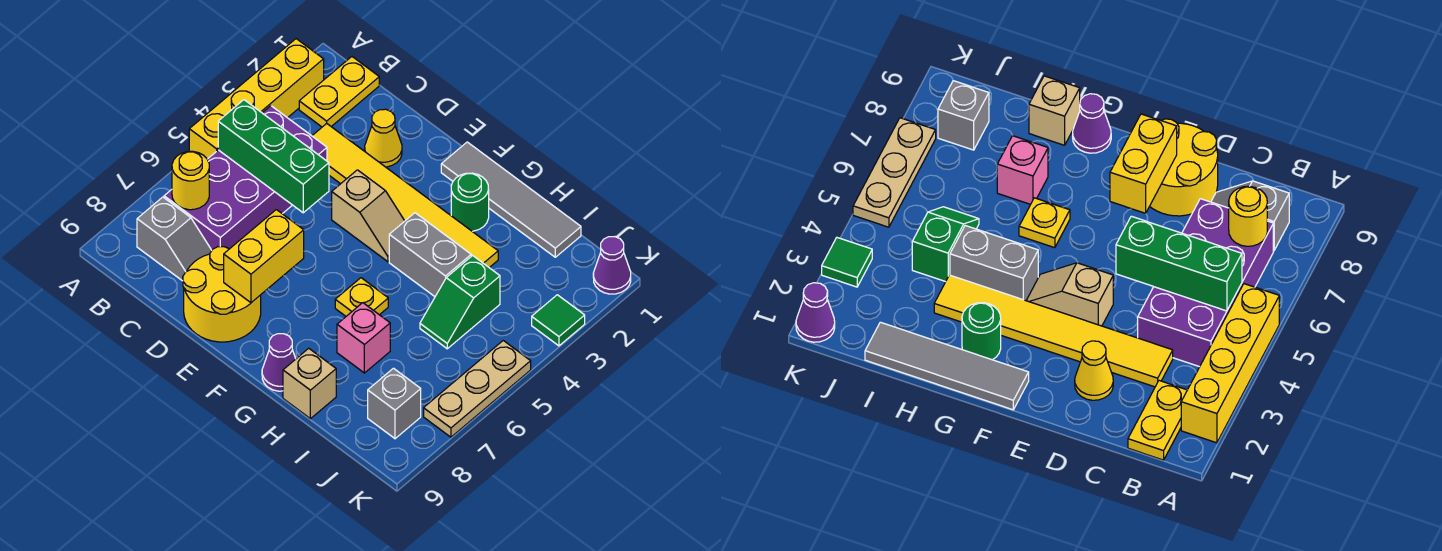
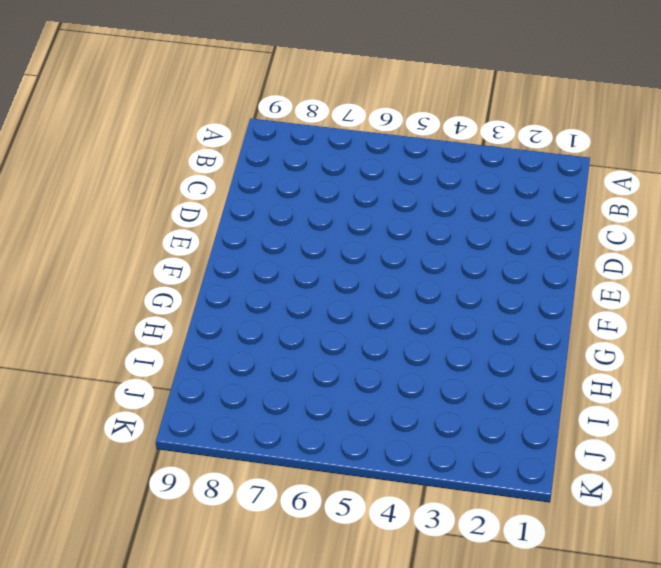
none -> yellow brick A2:A5 level 1
none -> yellow plate B1:B2 level 1
none -> purple brick B4:C7 level 1

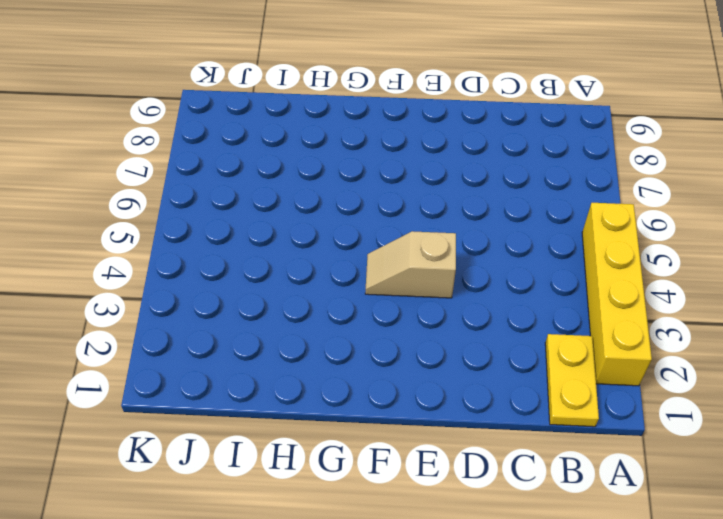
none -> purple brick B4:C7 level 1
none -> grey slope B8:C8 level 1 top B
none -> yellow tile C3:H3 level 1

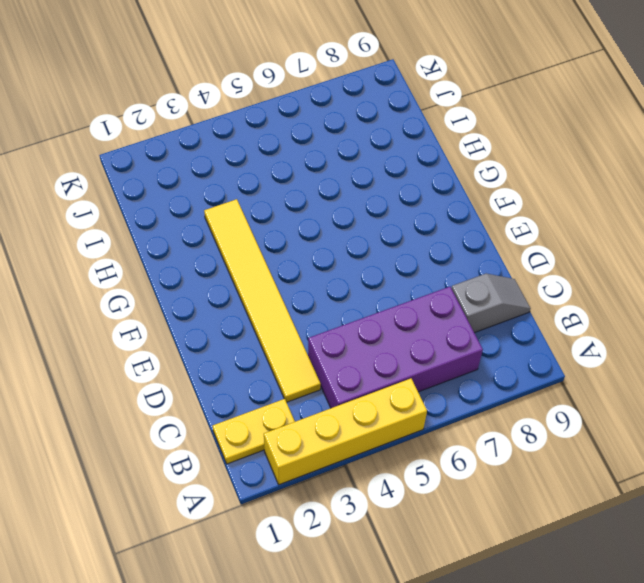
grey slope C8:C9 level 1 top 8 -> grey slope B8:C8 level 1 top B
none -> yellow cone D2 level 1
none -> yellow round brick D8:E9 level 1
none -> tan slope E4:F4 level 1 top E

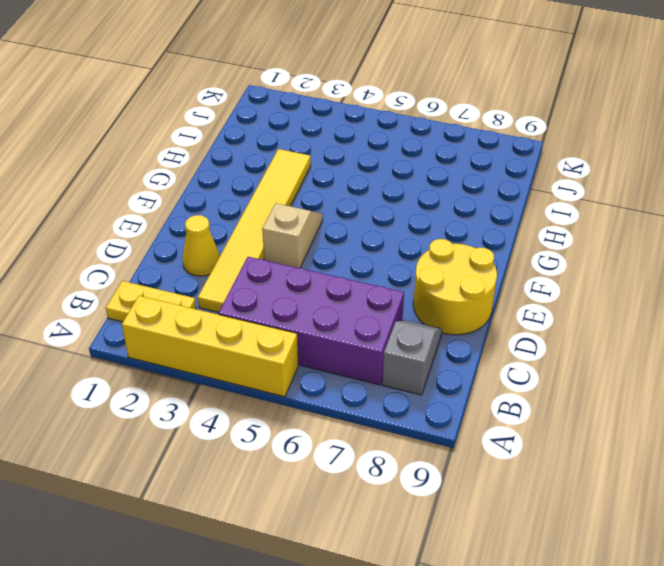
none -> grey tile F1:I1 level 1
none -> green round brick G2 level 1
none -> grey brick G4:H4 level 1

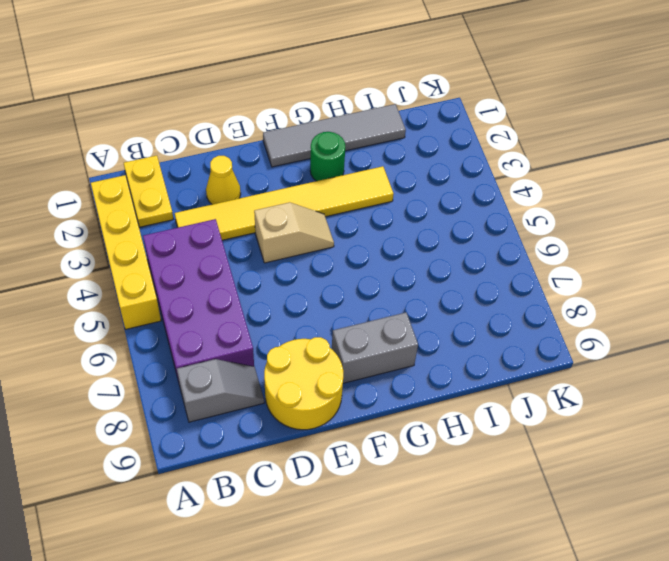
grey brick F8:G8 level 1 -> grey brick G4:H4 level 1
none -> yellow plate G6 level 1
none -> purple cone G9 level 1
none -> pink brick H7 level 1

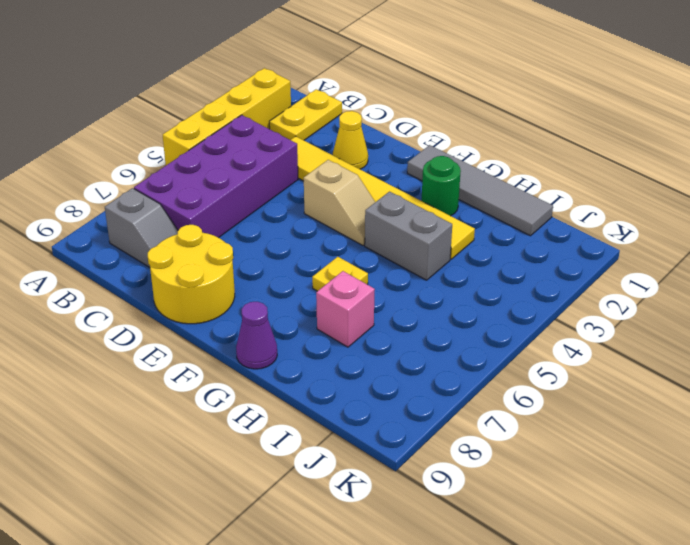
none -> tan brick H9 level 1
none -> green slope I4:I5 level 1 top 4
none -> grey brick J8 level 1

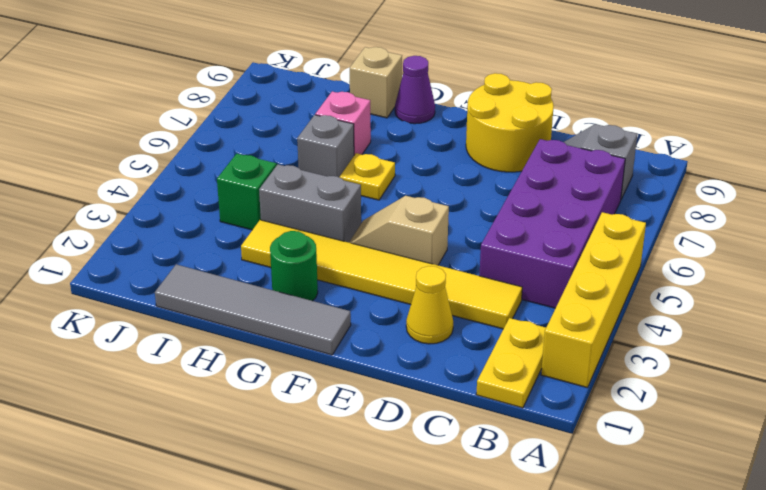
grey brick H6 level 1 -> grey brick J8 level 1
none -> purple cone K1 level 1
none -> green tile K3 level 1
none -> tan plate K5:K7 level 1

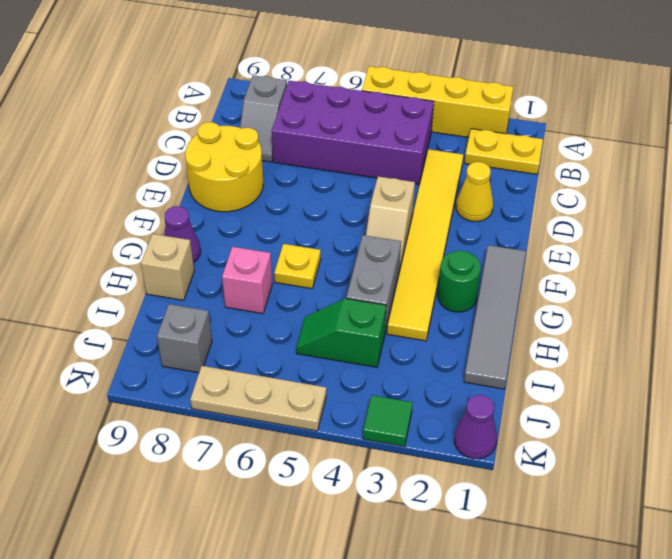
none -> green brick B5:D5 level 2
none -> yellow round brick B7 level 2
none -> yellow brick E7:E8 level 2

